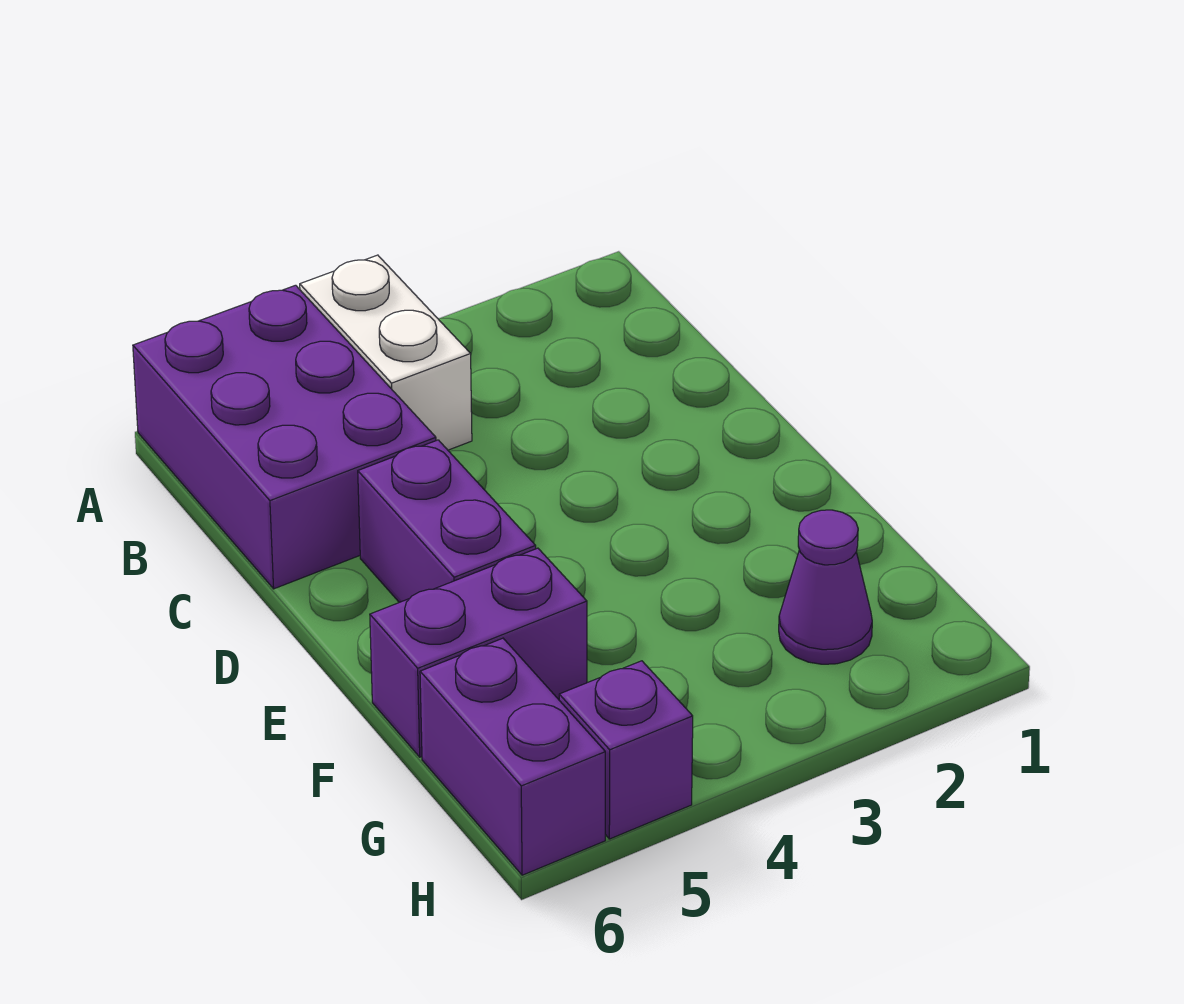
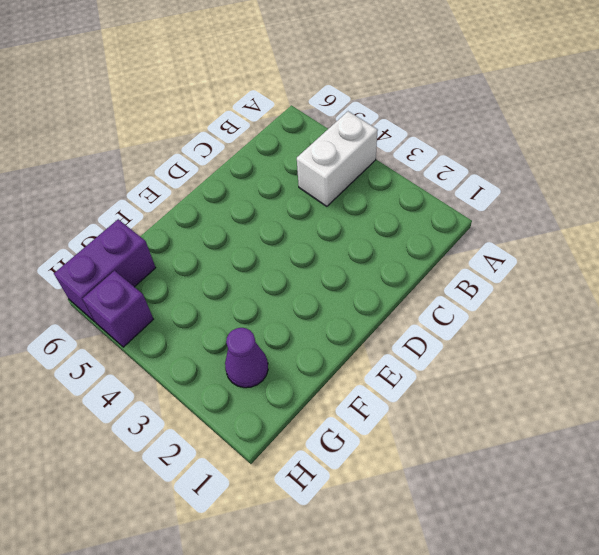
none -> purple brick A5:C6 level 1
none -> purple brick D5:E5 level 1

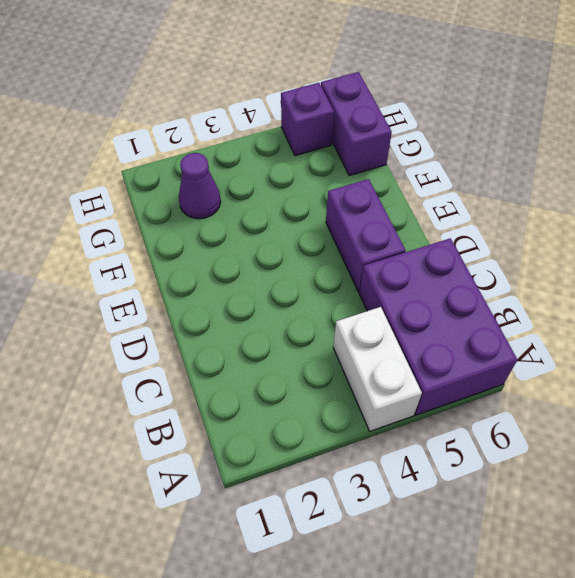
none -> purple brick F5:F6 level 1

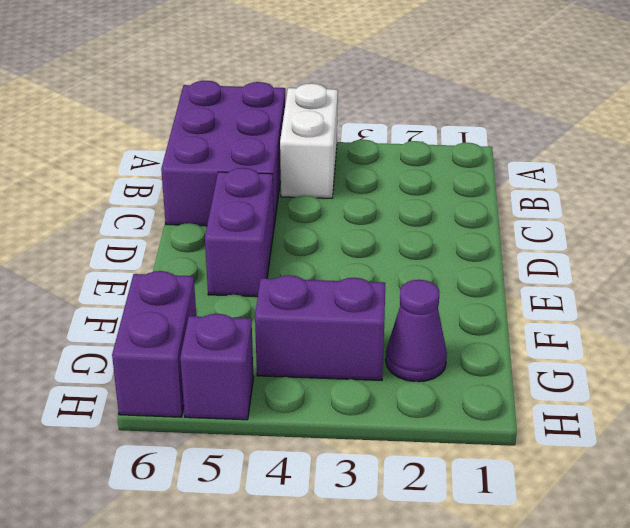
purple brick G3:G4 level 1 -> purple brick F5:F6 level 1

